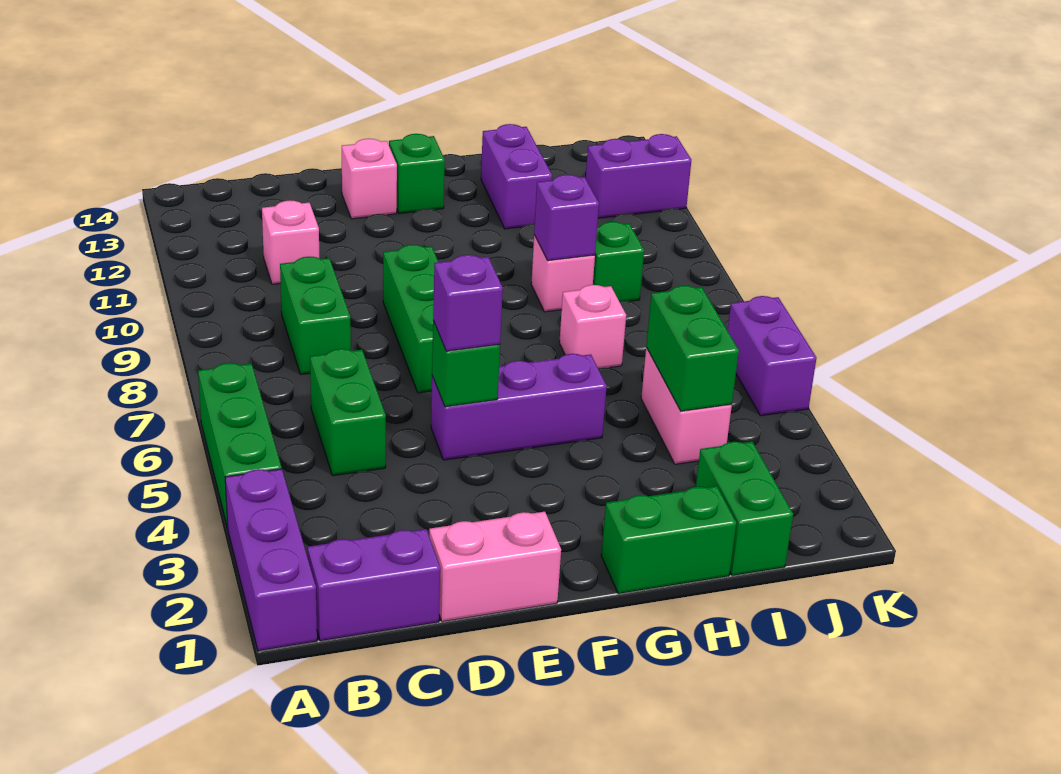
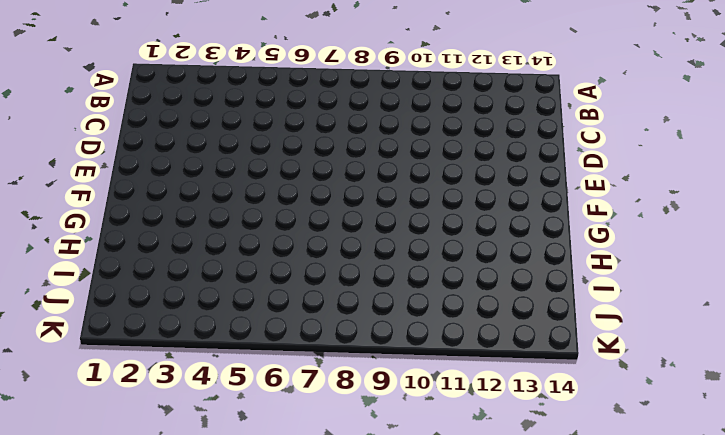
none -> purple brick A1:A3 level 1
none -> green brick A4:A6 level 1
none -> purple brick B1:C1 level 1

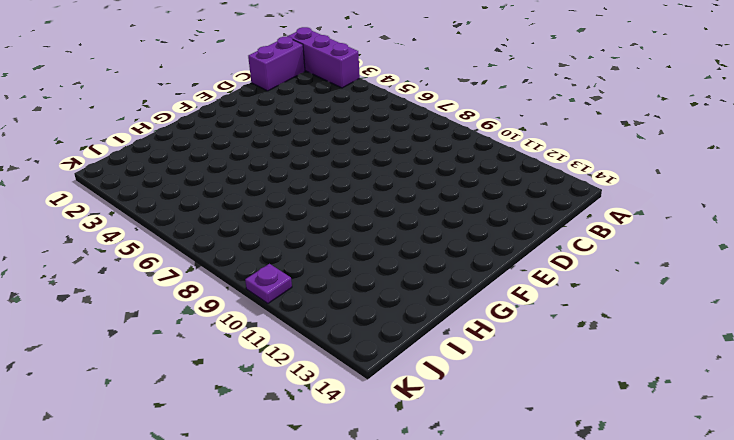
purple plate K10 level 1 -> none
none -> green brick A4:A6 level 1
none -> green brick C5:C6 level 1
none -> green brick C8:C9 level 1

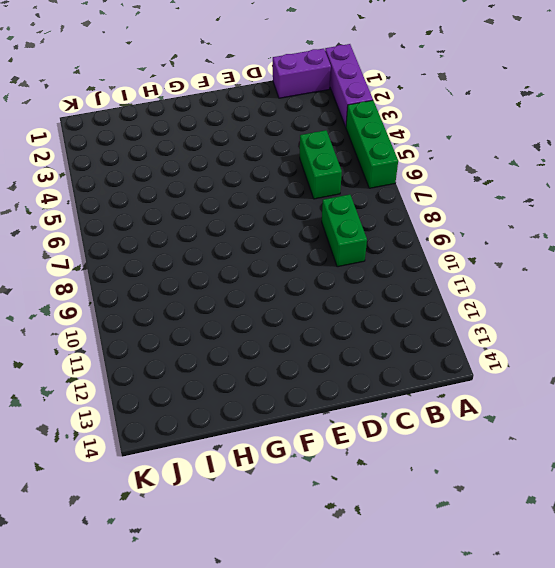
none -> pink brick C11 level 1
none -> pink brick D1:E1 level 1
none -> purple brick E5:G5 level 1

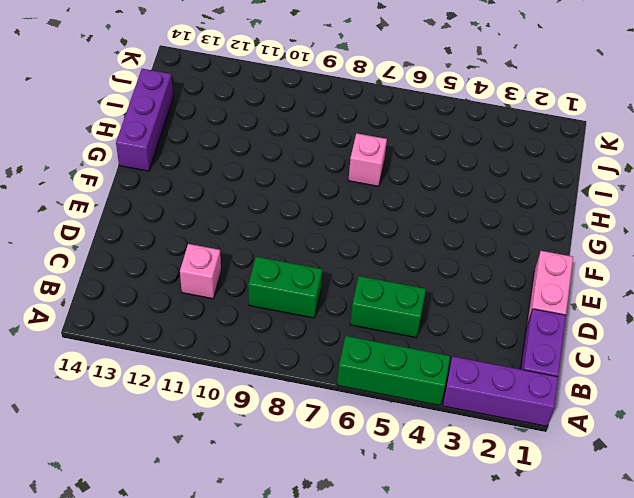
purple brick G14:I14 level 1 -> purple brick E5:G5 level 1
none -> green brick E7:E9 level 1
none -> pink brick E13 level 1
none -> green brick F13 level 1

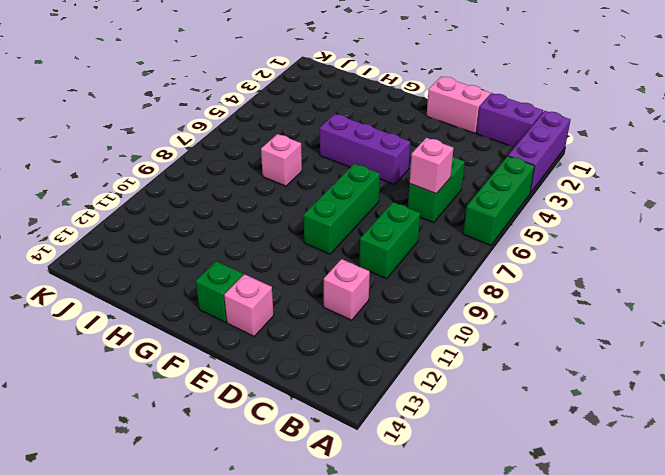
pink brick C6 level 2 -> pink brick H9 level 1
none -> green brick G1:H1 level 1
none -> purple brick H12:H13 level 1
none -> green brick I1:I2 level 1

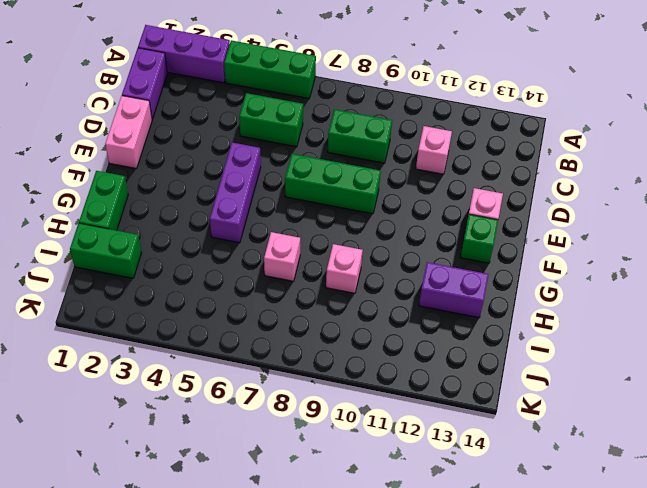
none -> pink brick I4:I5 level 1
none -> green brick I9 level 1
none -> purple brick J12:K12 level 1

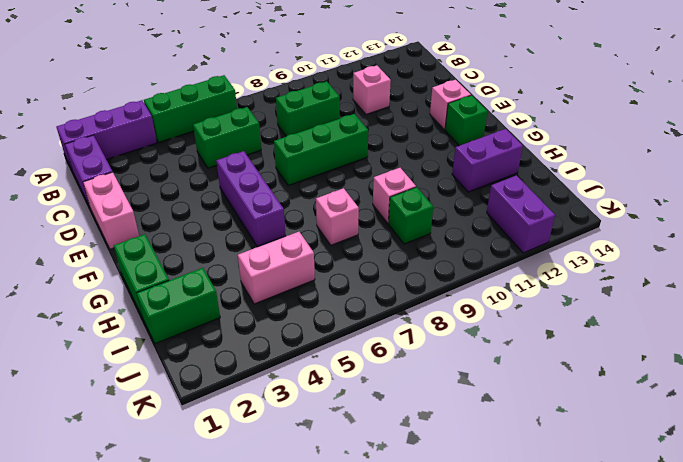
none -> purple brick K5:K6 level 1
none -> green brick E5 level 2
none -> purple brick H9 level 2

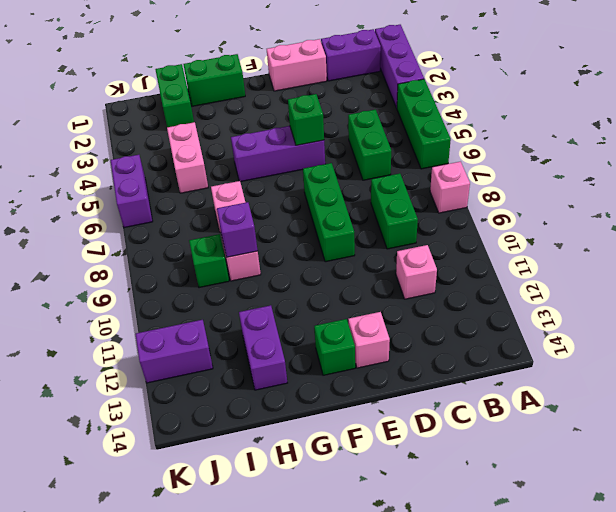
pink brick A8 level 1 -> none
none -> green brick I4:I5 level 2
none -> purple brick E5 level 3

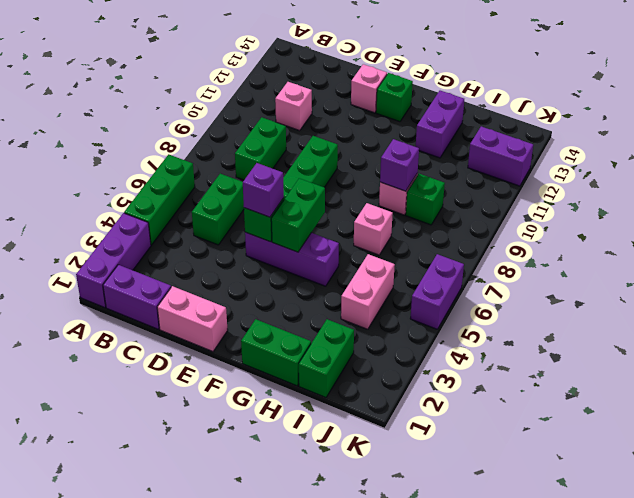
green brick F5:F6 level 2 -> green brick I4:I5 level 2

